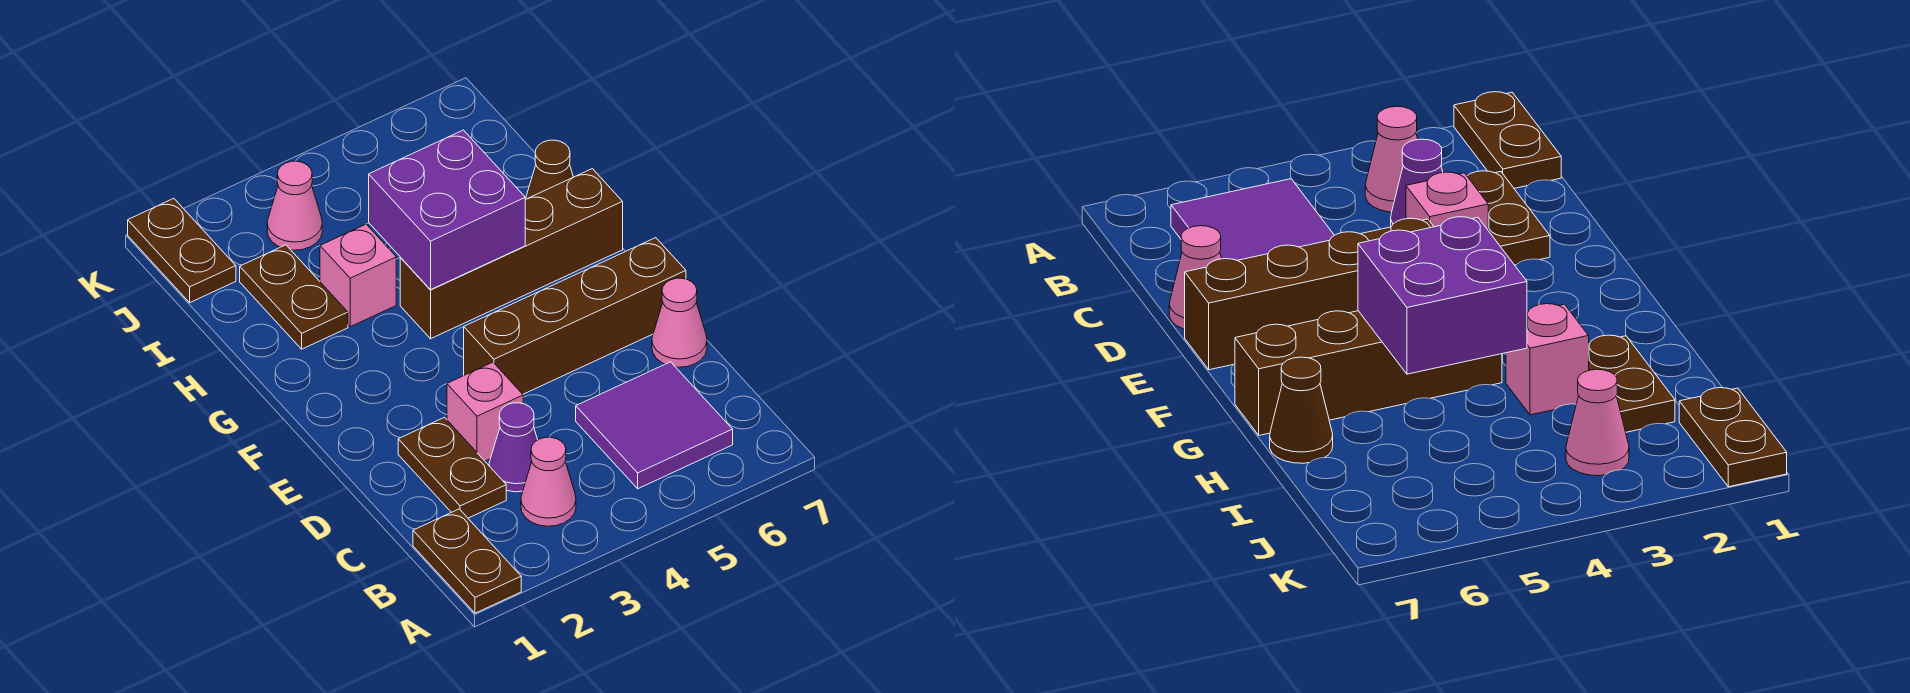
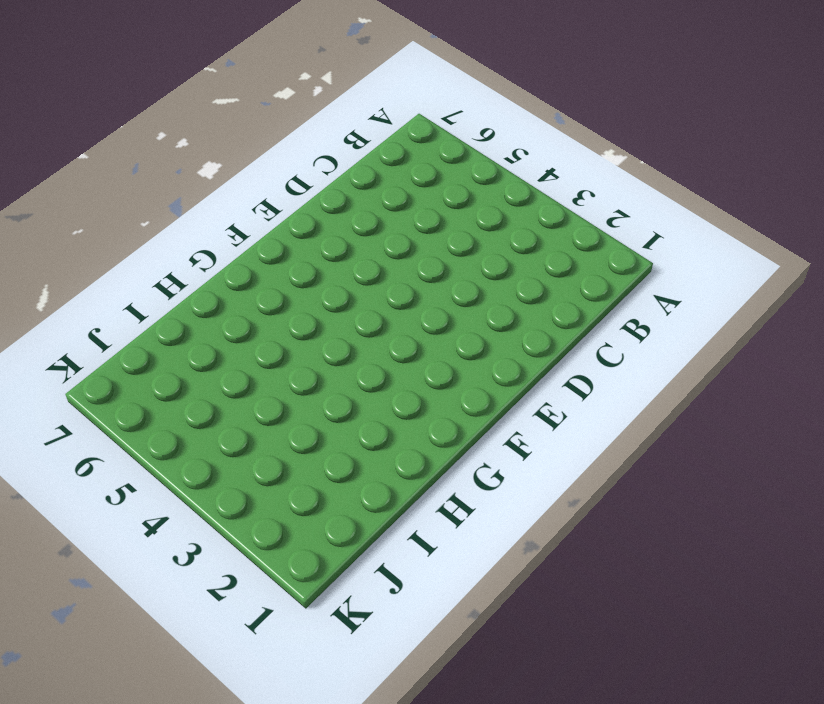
none -> brown plate A1:B1 level 1
none -> pink cone B3 level 1
none -> purple tile B5:C6 level 1

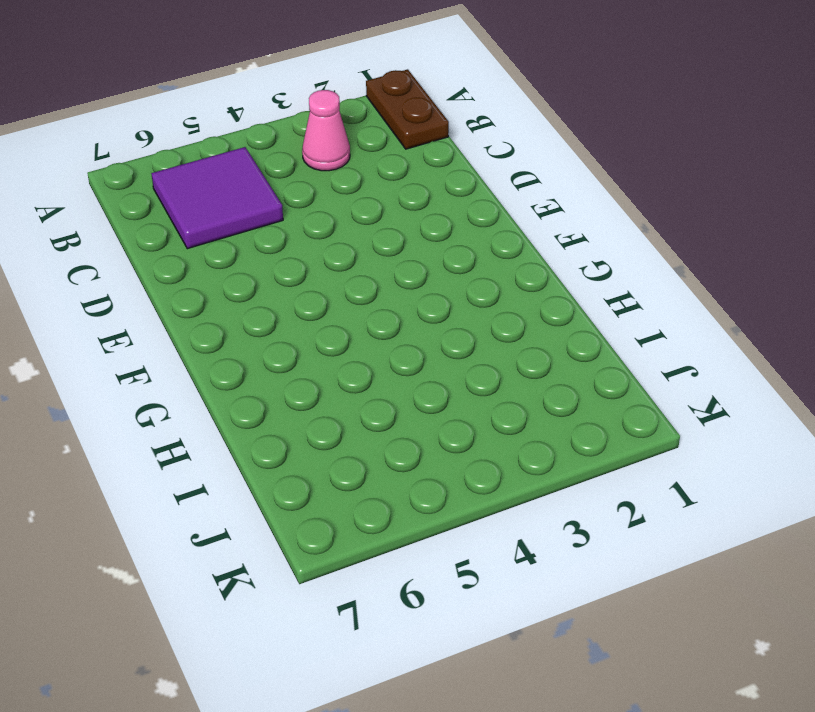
none -> brown plate C2:D2 level 1
none -> purple cone C3 level 1
none -> pink brick D3 level 1

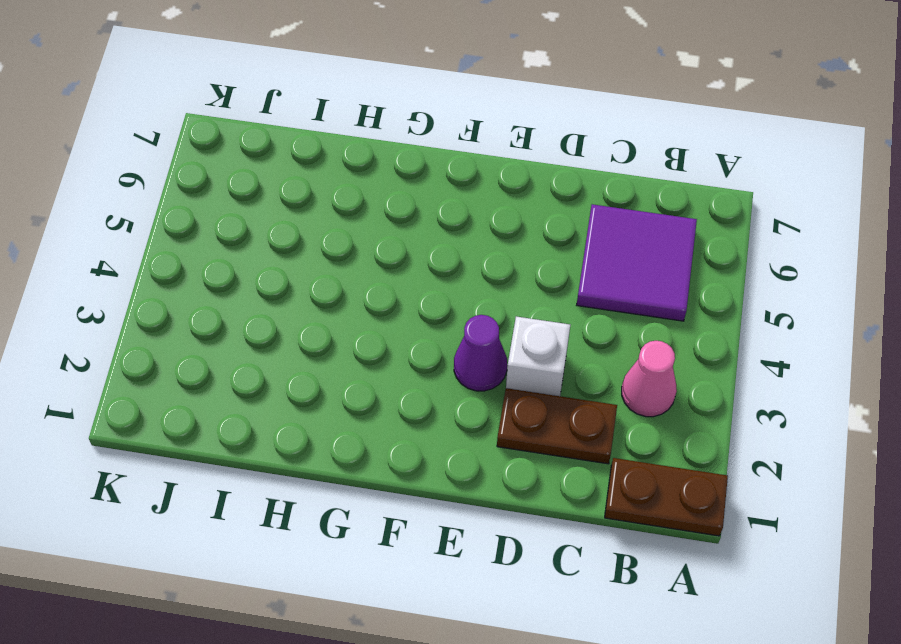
white brick D3 level 1 -> pink brick D3 level 1
purple cone E3 level 1 -> purple cone C3 level 1
none -> pink cone D7 level 1
none -> brown brick E4:E7 level 1
none -> brown brick G4:G7 level 1

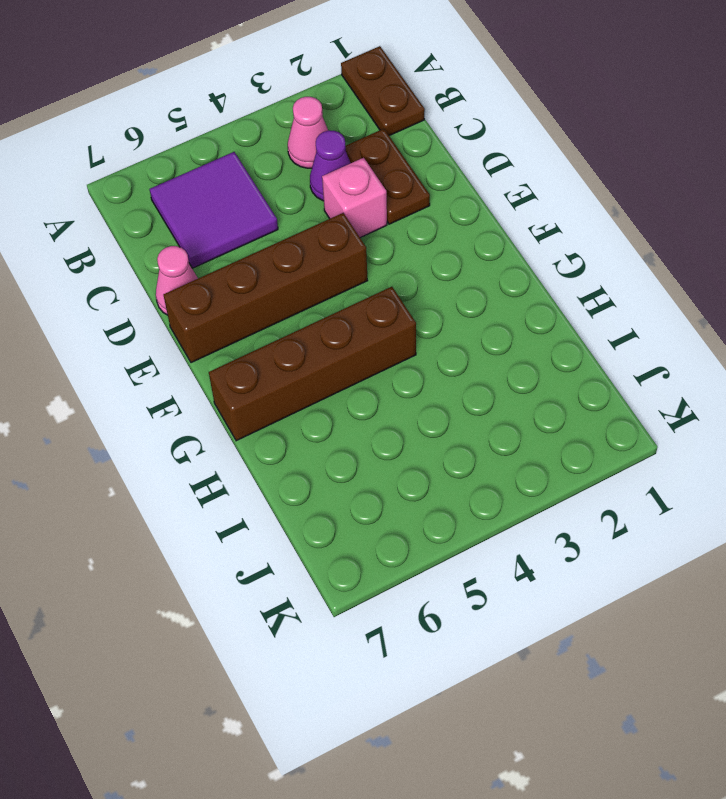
none -> brown plate H2:I2 level 1
none -> pink brick H3 level 1
none -> brown cone H7 level 1

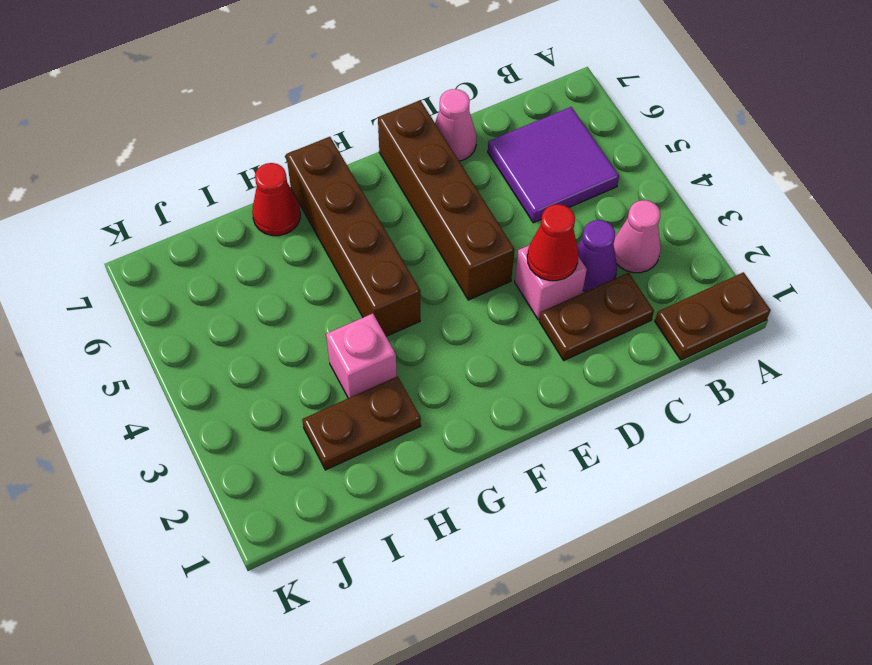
red cone D3 level 2 -> none
red cone H7 level 1 -> brown cone H7 level 1
none -> brown plate J1:K1 level 1
none -> pink cone J3 level 1
none -> purple brick G4:H5 level 2

